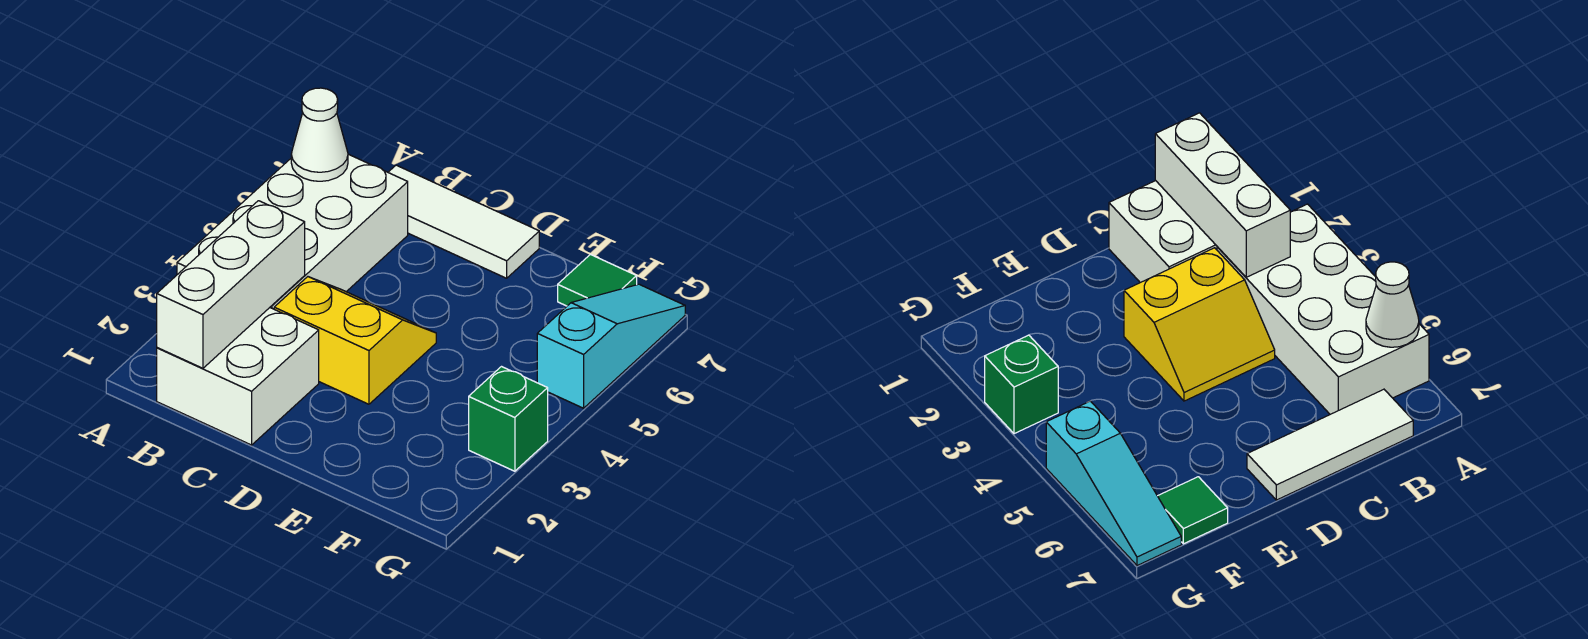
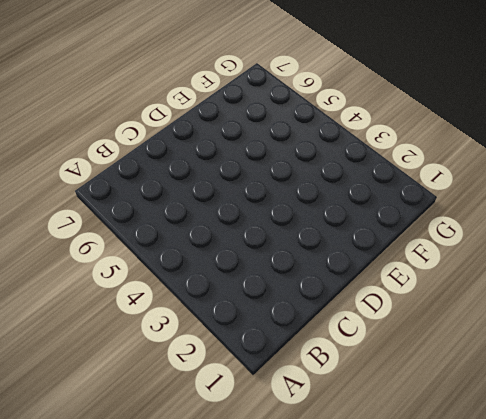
none -> white brick A3:B6 level 1
none -> white brick B1:C2 level 1

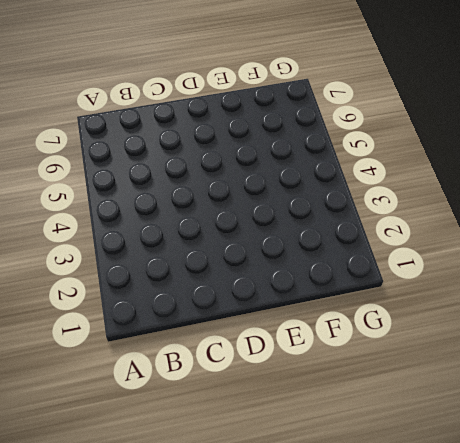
none -> white brick A3:B6 level 1
none -> white brick B1:C2 level 1

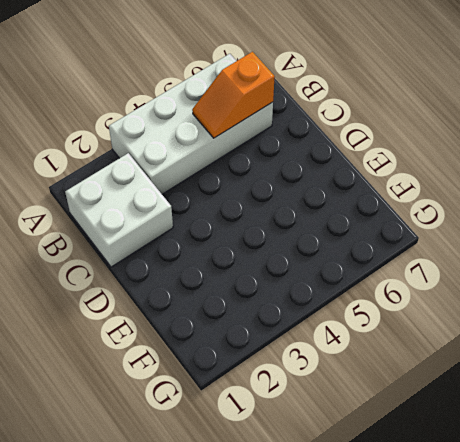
orange slope B5:B6 level 2 top 6 -> none
none -> white tile B7:D7 level 1
none -> yellow slope C3:D4 level 1 top 3

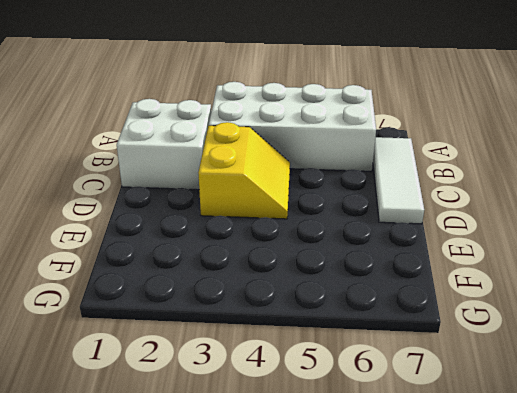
none -> green tile F7 level 1
none -> green brick G3 level 1

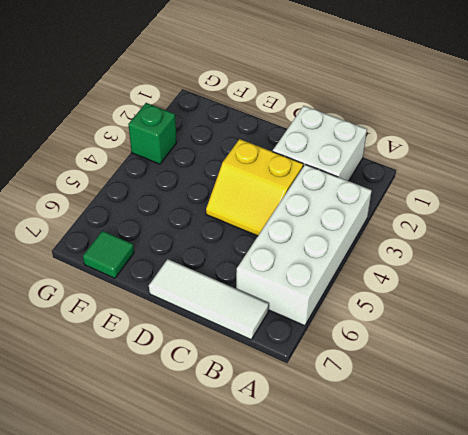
none -> cyan slope G5:G7 level 1 top 5
none -> white cone A6 level 2

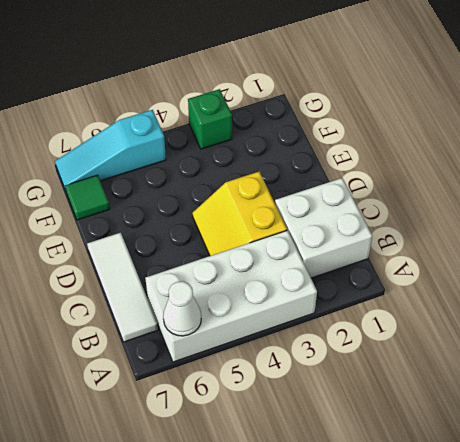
none -> white brick B1:B3 level 2

